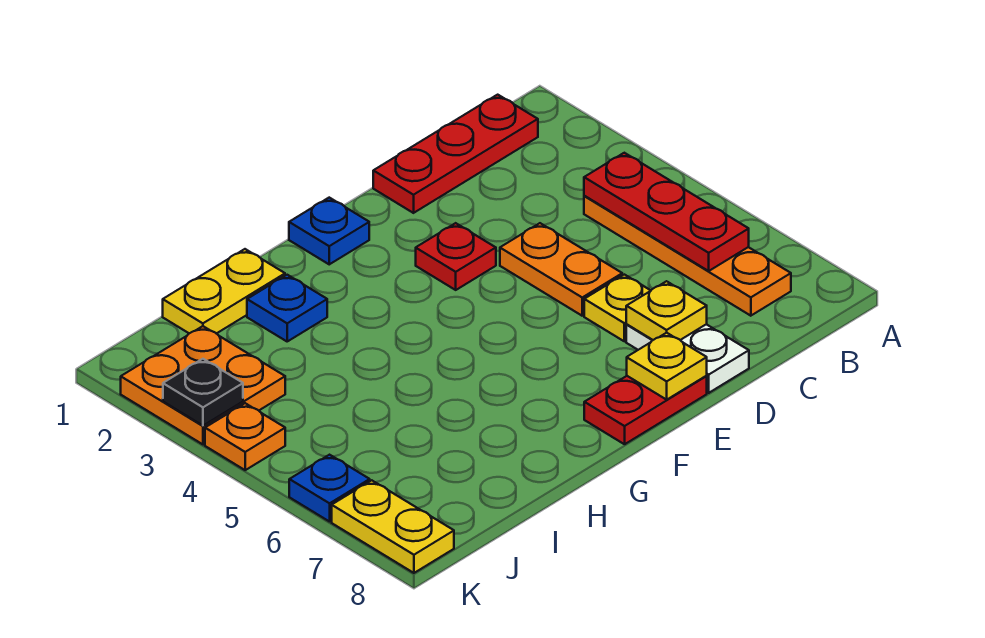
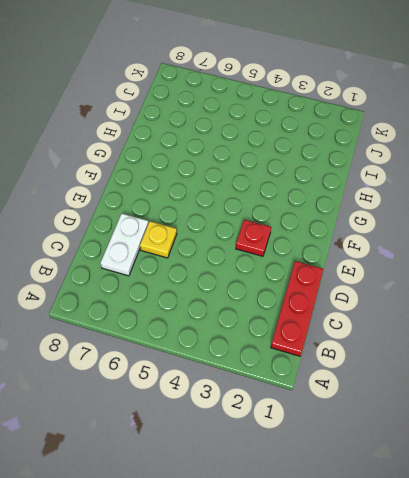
white plate C7:D7 level 1 -> white plate D7:D8 level 1
none -> orange plate B4:B7 level 1
none -> orange plate D4:D5 level 1
none -> red plate E8:F8 level 1

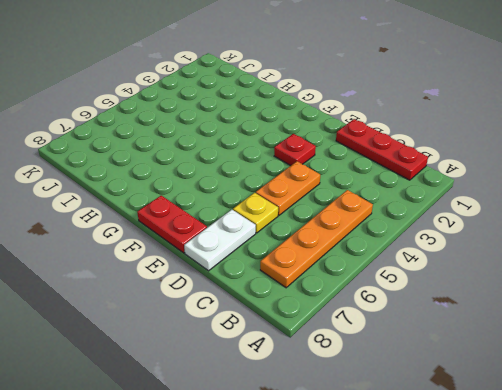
none -> blue plate F1 level 1
none -> yellow plate H1:I1 level 1
none -> blue plate H2 level 1

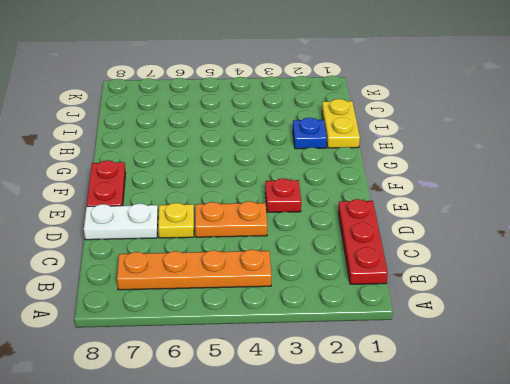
none -> blue plate F1 level 1
none -> orange plate J2:K3 level 1
none -> orange plate K4 level 1

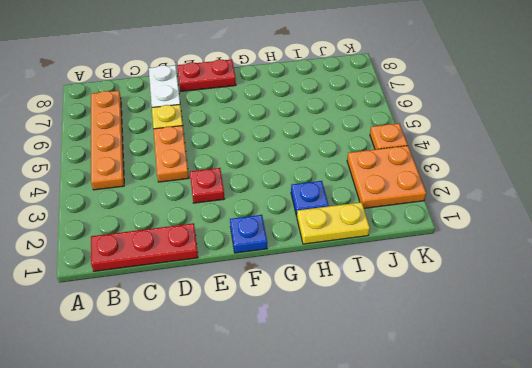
none -> blue plate K6 level 1
none -> yellow plate K7:K8 level 1
none -> red plate B4:B6 level 2

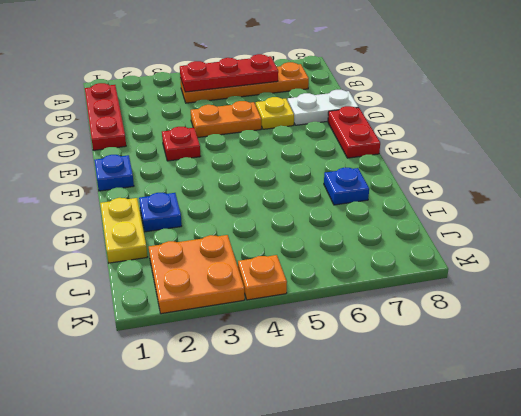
blue plate H7 level 1 -> blue plate K6 level 1
none -> yellow plate K7:K8 level 1
none -> yellow plate D7 level 2
none -> yellow plate E8 level 2

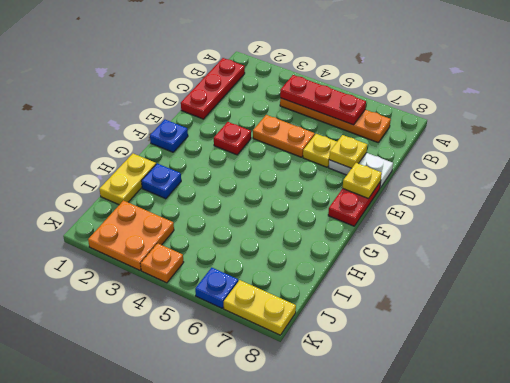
none -> black plate K3 level 2

